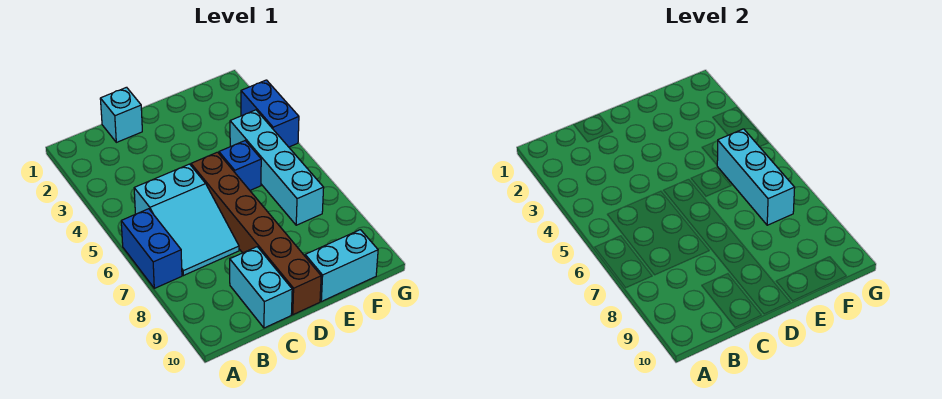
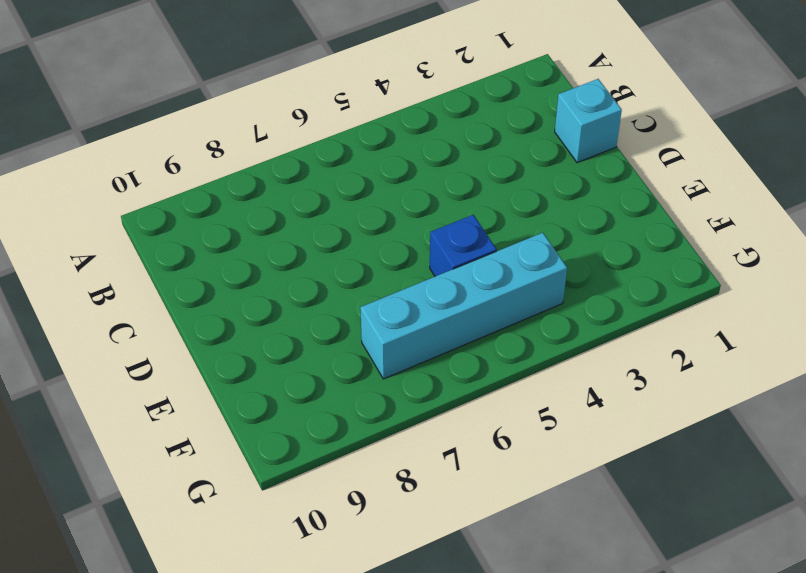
none -> blue brick A6:A7 level 1
none -> cyan slope B5:C7 level 1 top 5

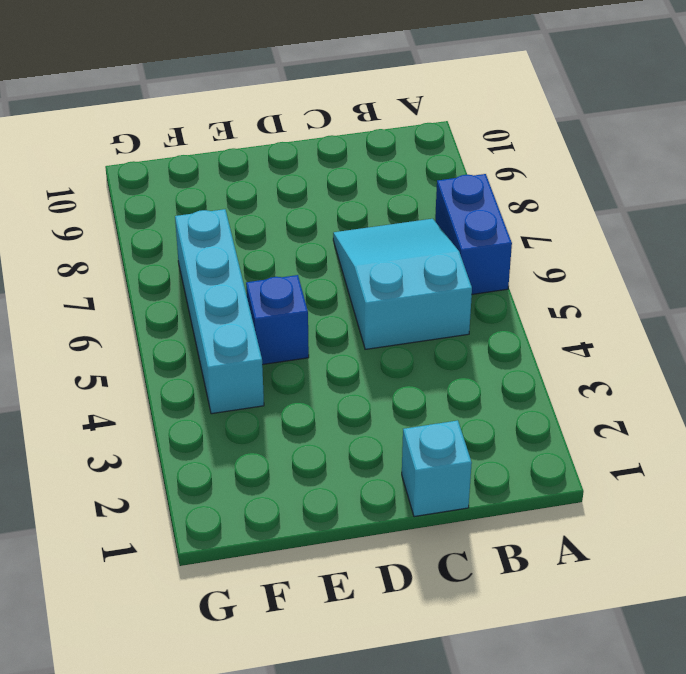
none -> cyan brick C9:C10 level 1
none -> brown brick D5:D10 level 1

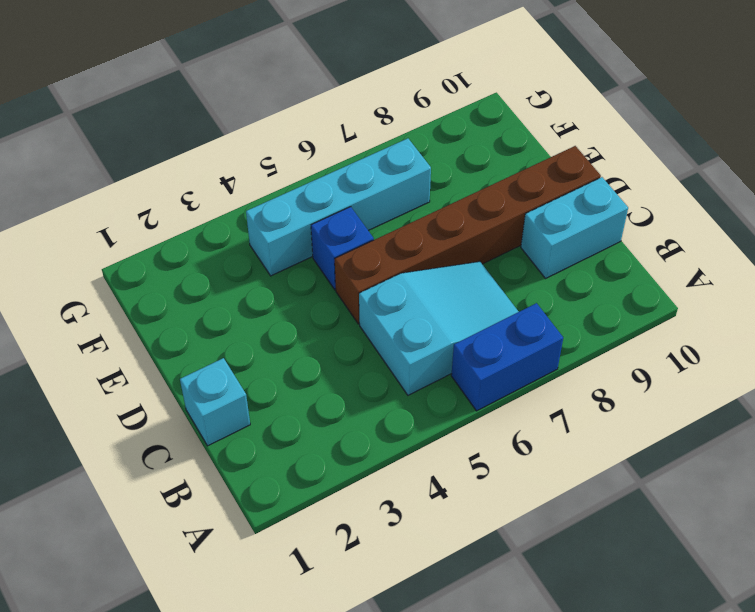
none -> cyan brick E10:F10 level 1
none -> blue brick G3:G4 level 1

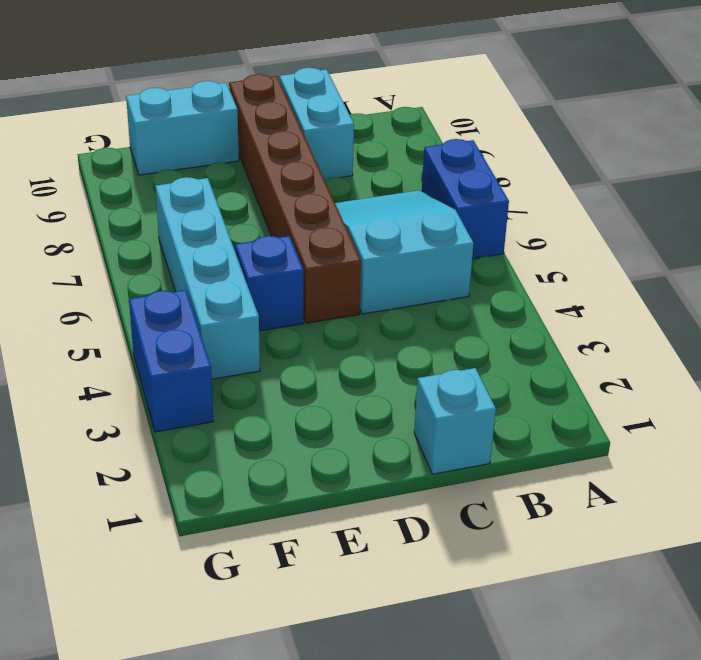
none -> cyan brick F5:F7 level 2

